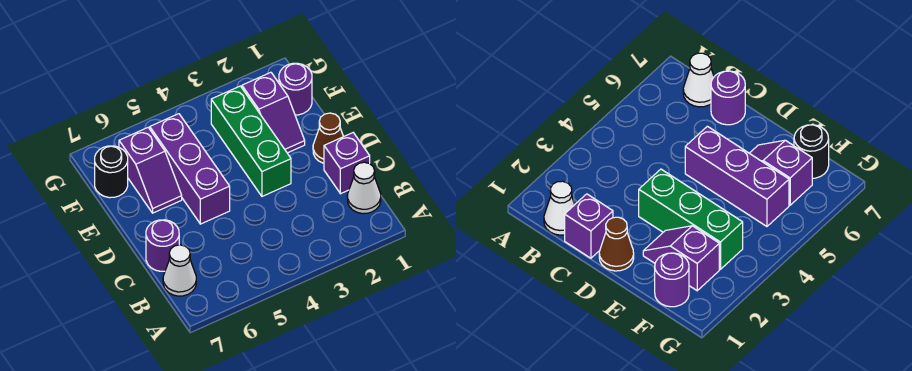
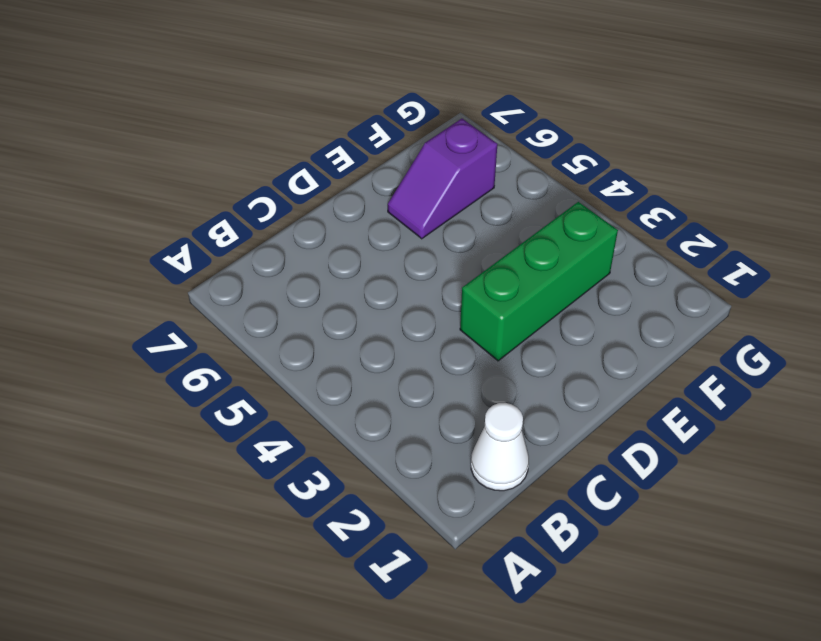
none -> white cone B7 level 1
none -> purple brick C1 level 1

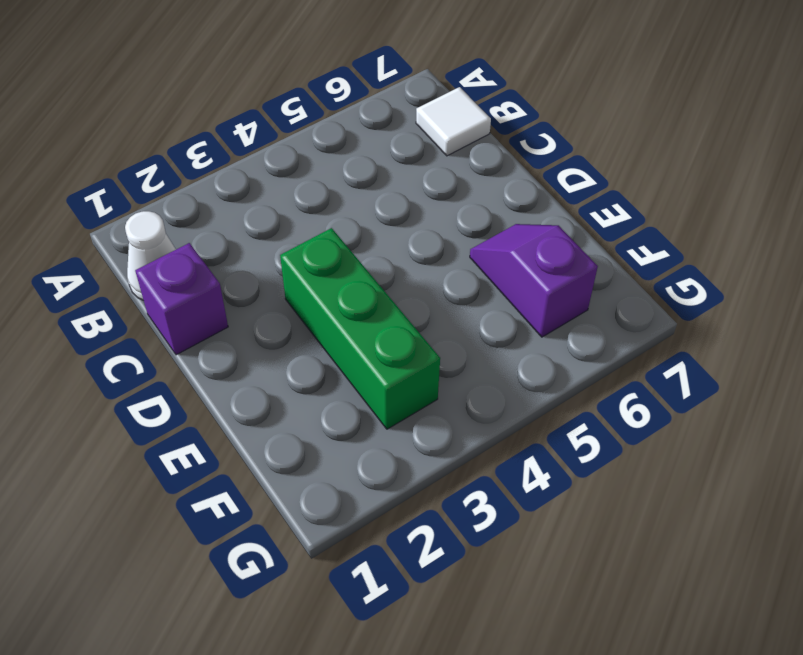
white tile B7 level 1 -> white cone B7 level 1
none -> purple round brick C7 level 1
none -> brown cone D1 level 1

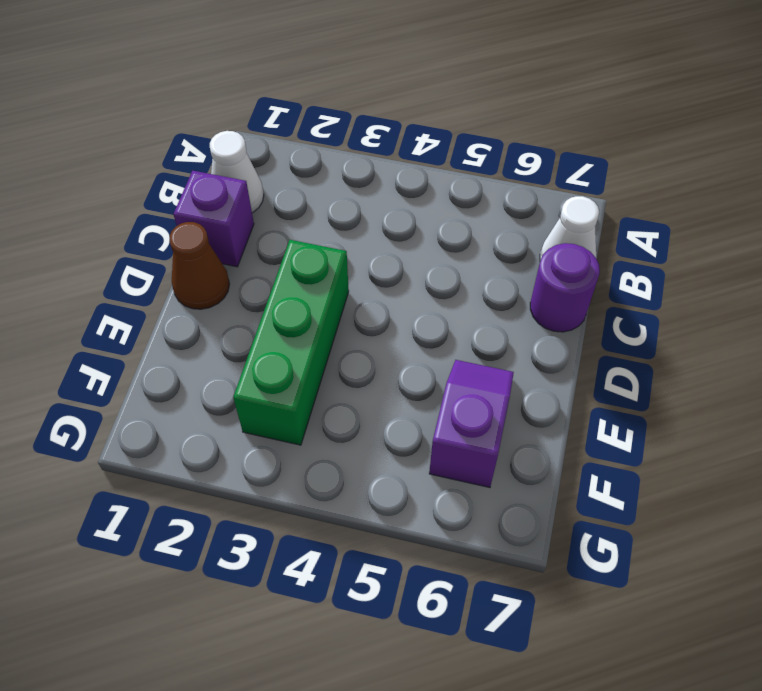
none -> purple brick D5:F5 level 1
none -> purple slope E2:F2 level 1 top F

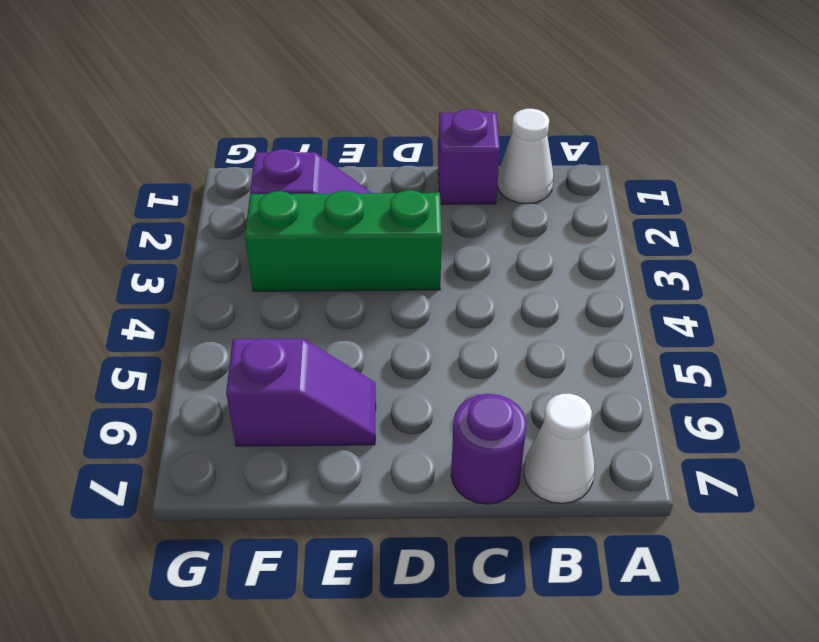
none -> brown cone D1 level 1
none -> purple brick D5:F5 level 1

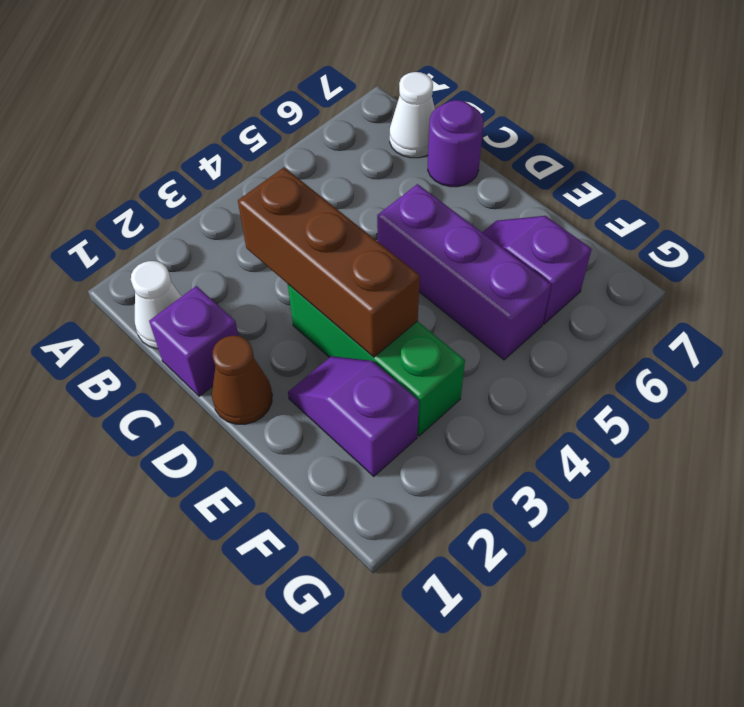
brown brick C3:E3 level 2 -> none
none -> purple round brick F1 level 1
none -> black round brick F7 level 1

